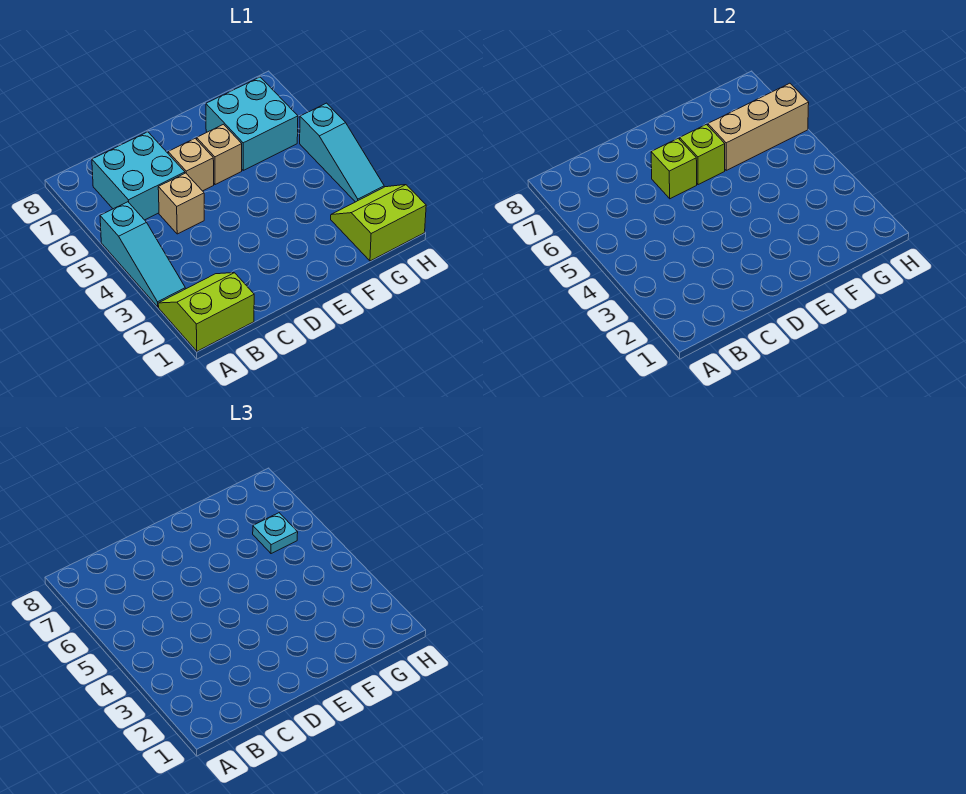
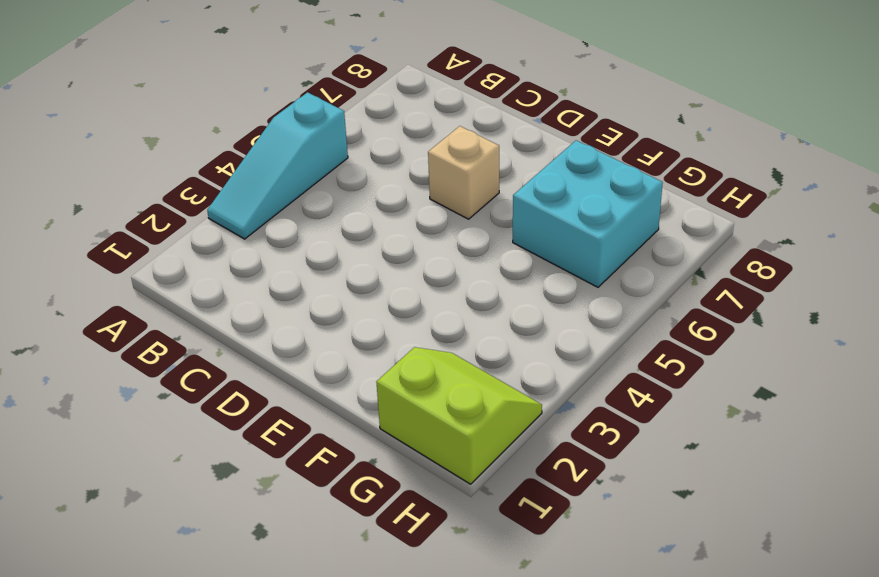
none -> lime slope A1:B2 level 1 top 1
none -> cyan brick B6:C7 level 1
none -> tan brick C5 level 1

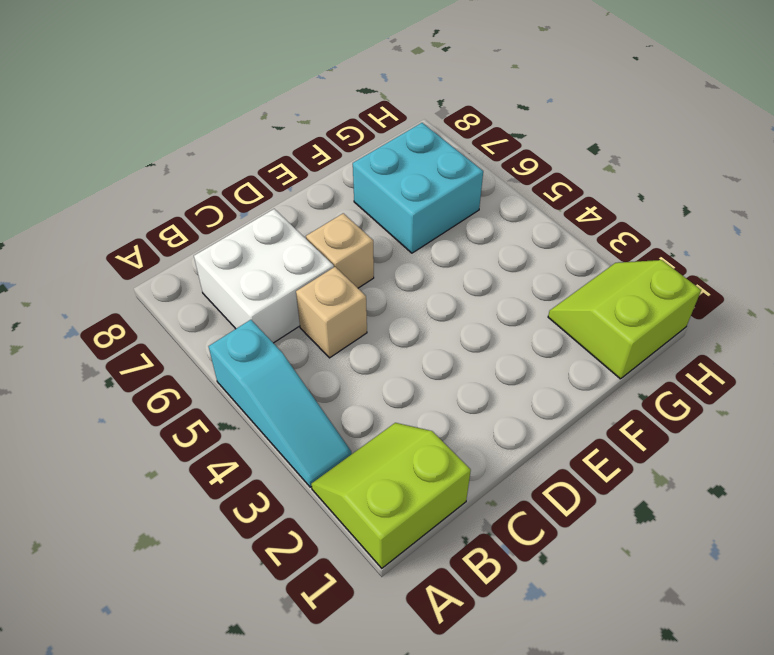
white brick B6:C7 level 1 -> cyan brick B6:C7 level 1
none -> tan brick E6 level 1
none -> cyan slope H3:H5 level 1 top 5
none -> lime brick D6 level 2

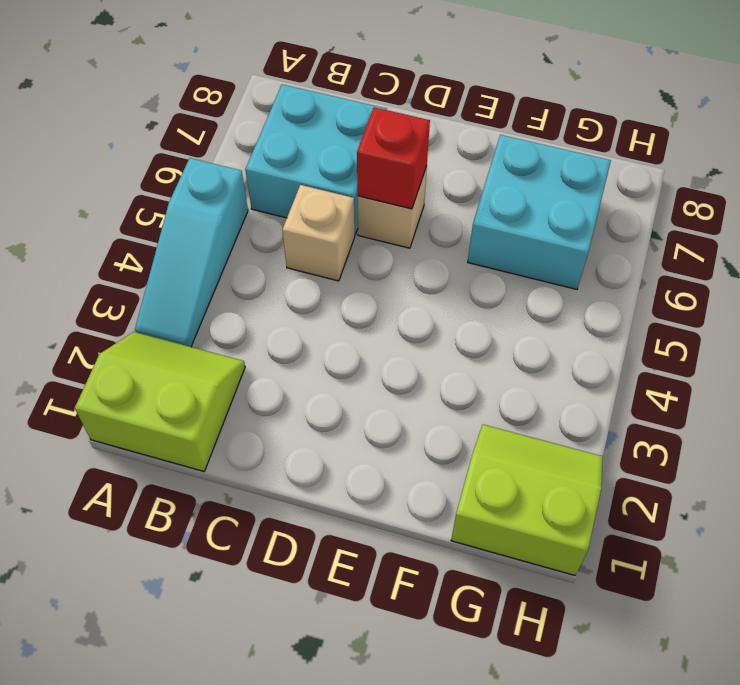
red brick D6 level 2 -> lime brick D6 level 2
none -> tan brick E6 level 1
none -> cyan slope H3:H5 level 1 top 5
none -> lime brick E6 level 2

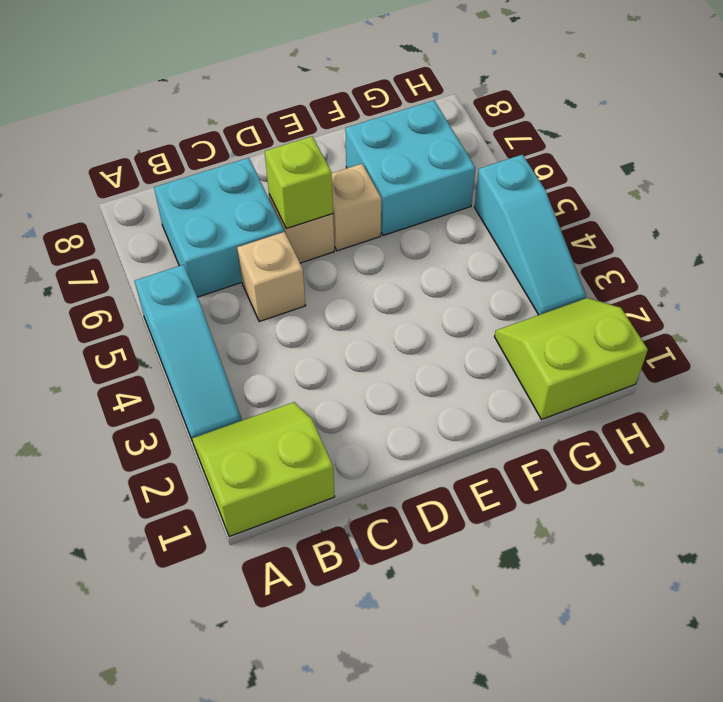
none -> lime brick E6 level 2
none -> tan brick F6:H6 level 2
none -> cyan plate G6 level 3

